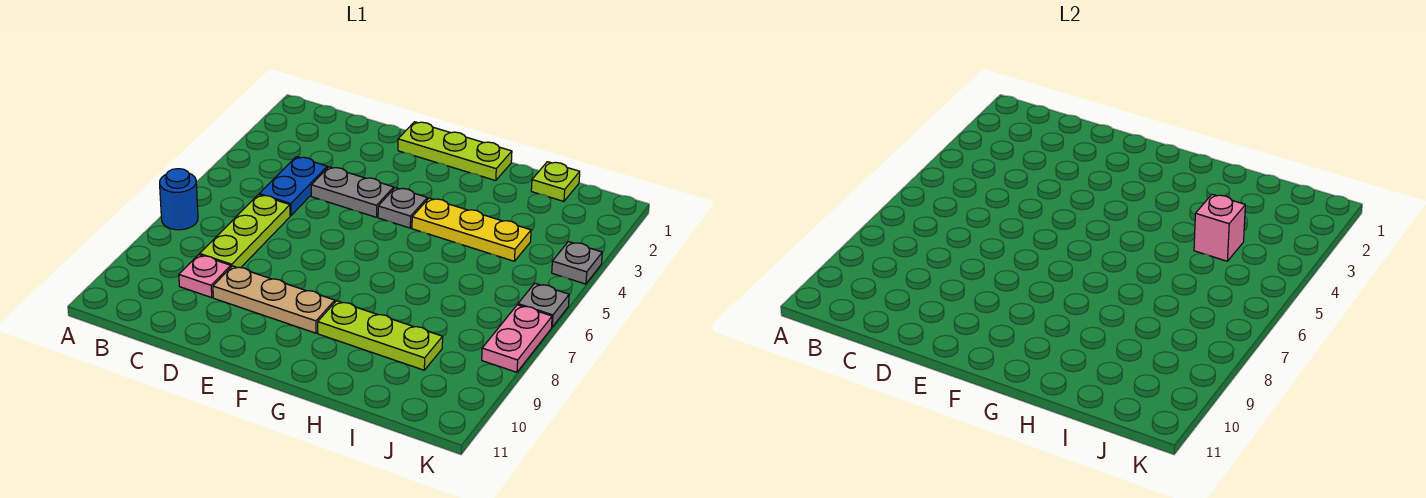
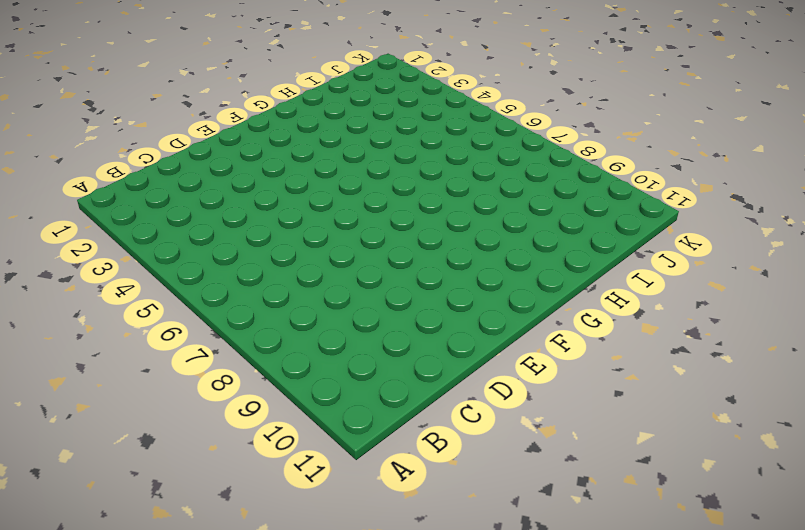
none -> blue round brick A7 level 1
none -> blue plate C4:C5 level 1
none -> lime plate C6:C8 level 1

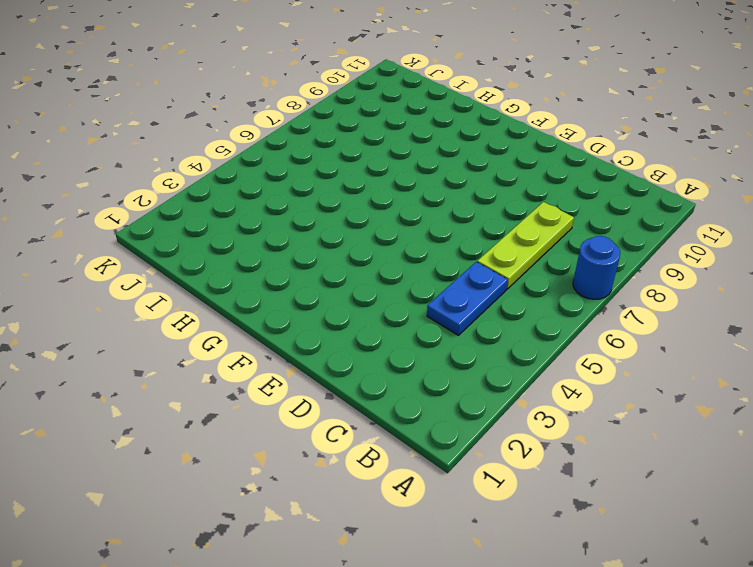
none -> pink plate C9 level 1
none -> grey plate D4:E4 level 1
none -> tan plate D9:F9 level 1

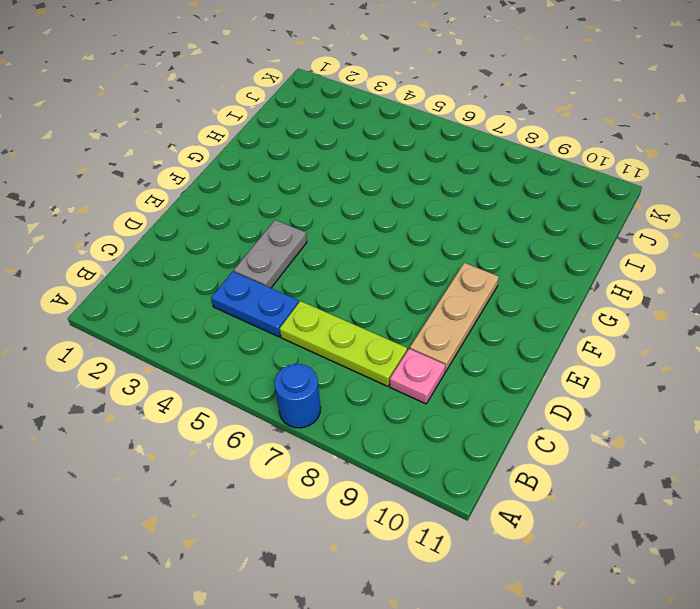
none -> lime plate E1:G1 level 1
none -> grey plate F4 level 1
none -> yellow plate G4:I4 level 1

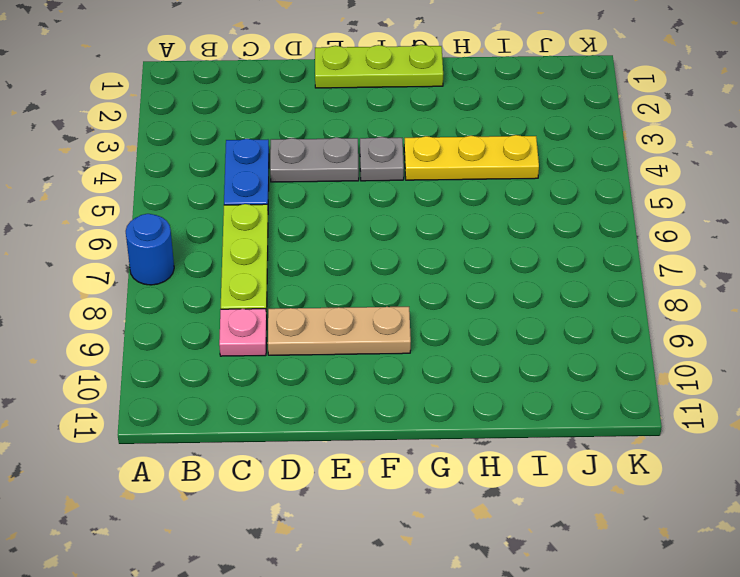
none -> lime plate G9:I9 level 1
none -> lime plate I1 level 1
none -> grey plate K4 level 1

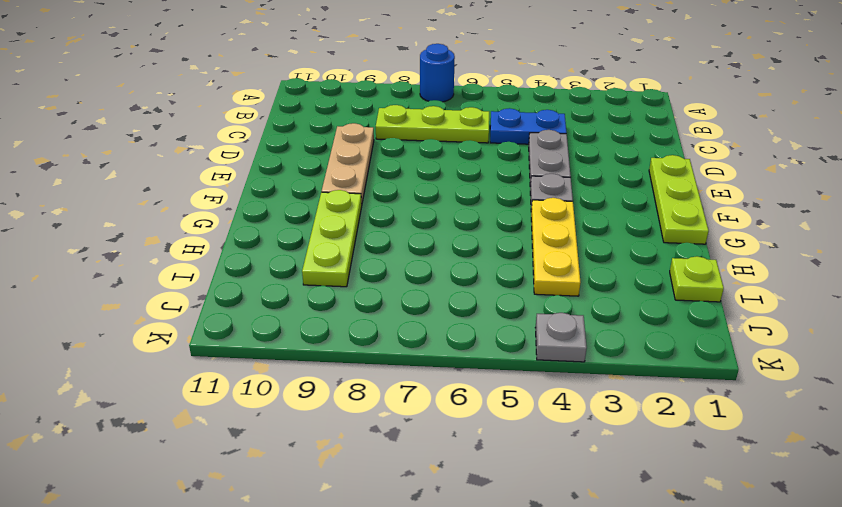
none -> pink plate C9 level 1
none -> grey plate K6 level 1
none -> pink plate K7:K8 level 1

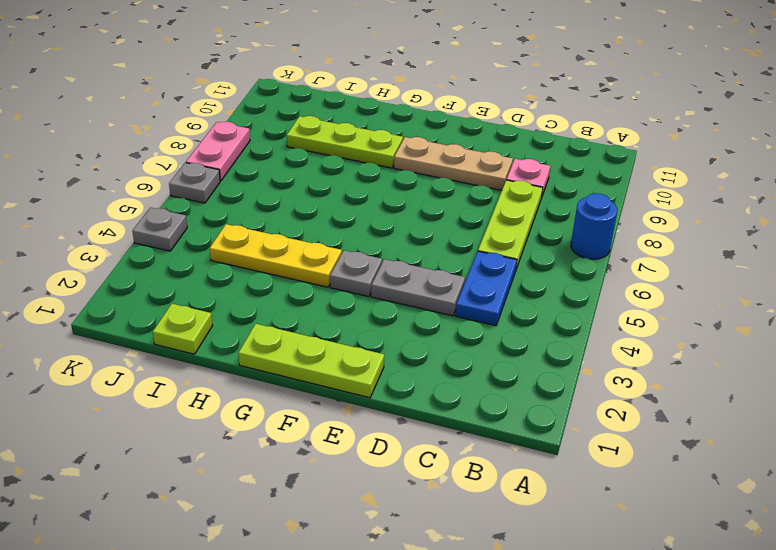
none -> pink brick I4 level 2

